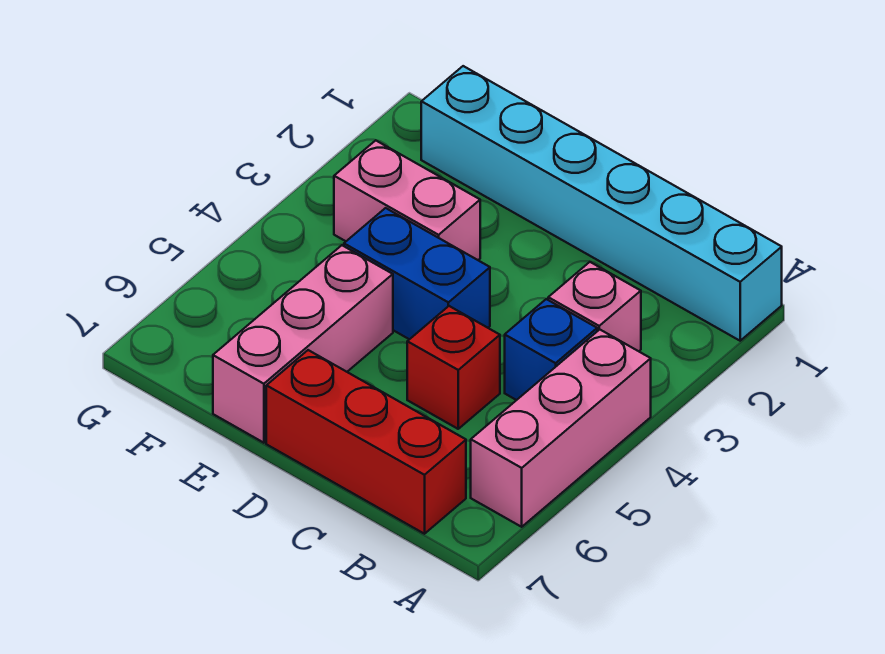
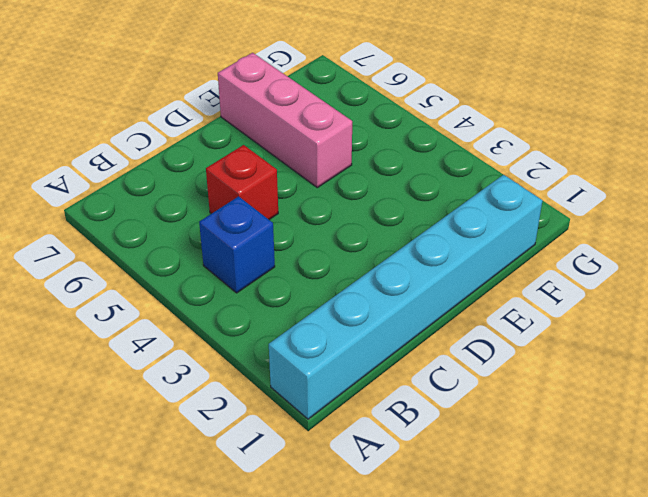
none -> pink brick A4:A6 level 1
none -> pink brick B3 level 1

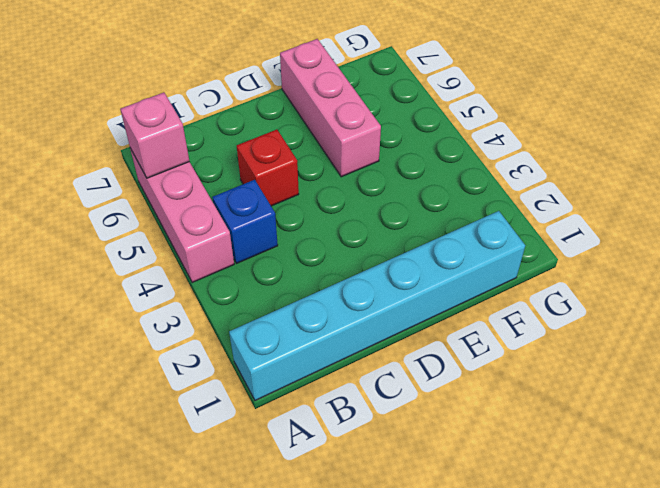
pink brick A6 level 2 -> pink brick B3 level 1
none -> red brick B7:D7 level 1
none -> blue brick D4:E4 level 1

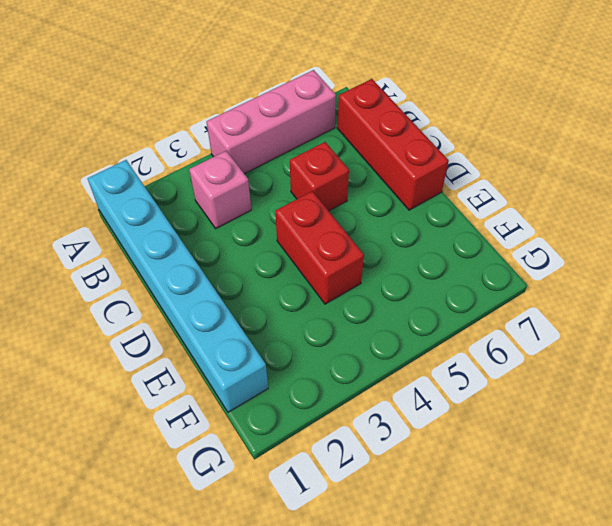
red brick D4:E4 level 1 -> blue brick D4:E4 level 1
none -> blue brick B4 level 1
none -> pink brick E3:F3 level 1

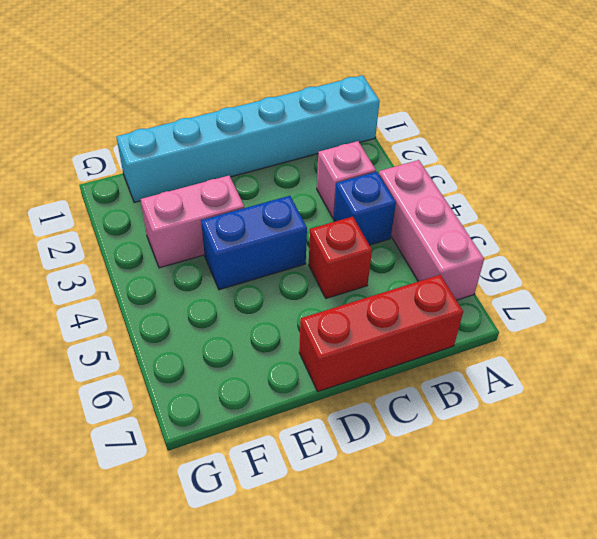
none -> pink brick E5:E7 level 1

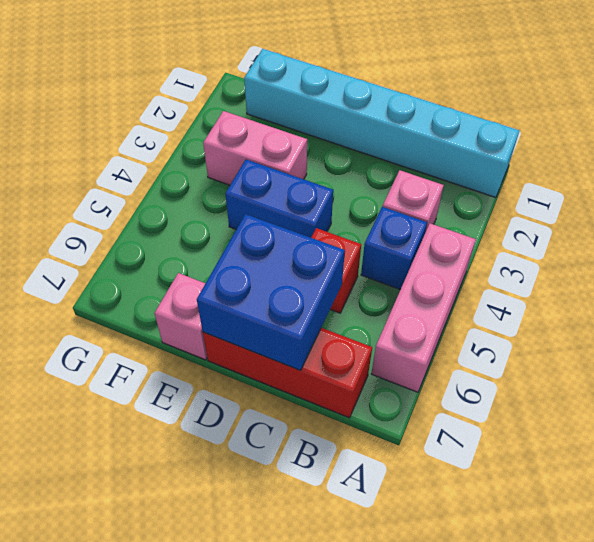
blue brick C6:D7 level 2 -> none
pink brick E7 level 1 -> pink brick E5:E7 level 1

